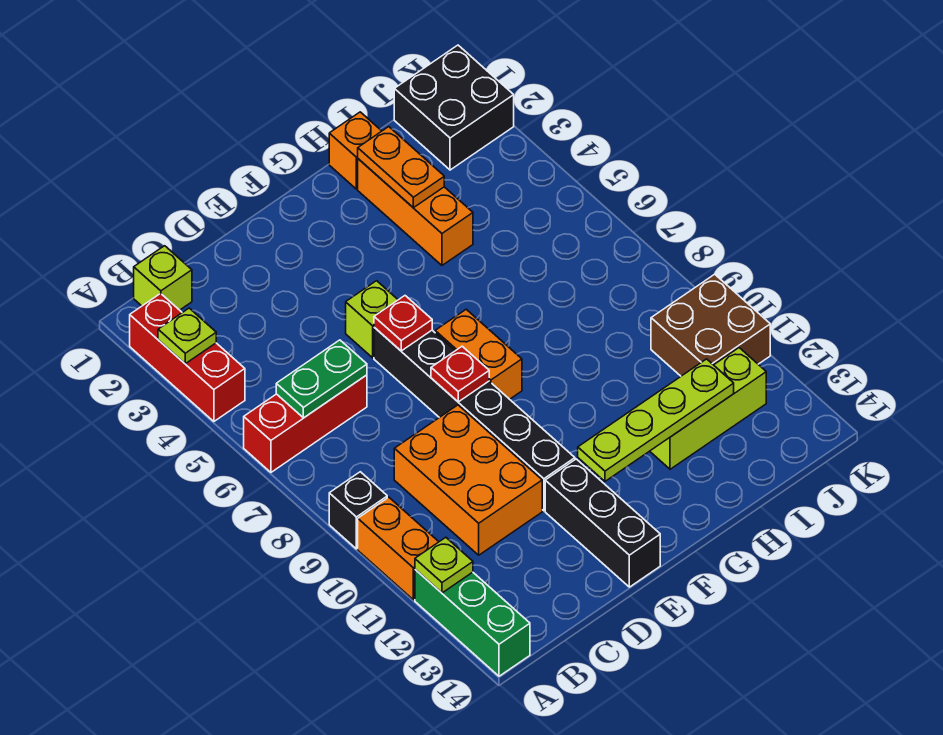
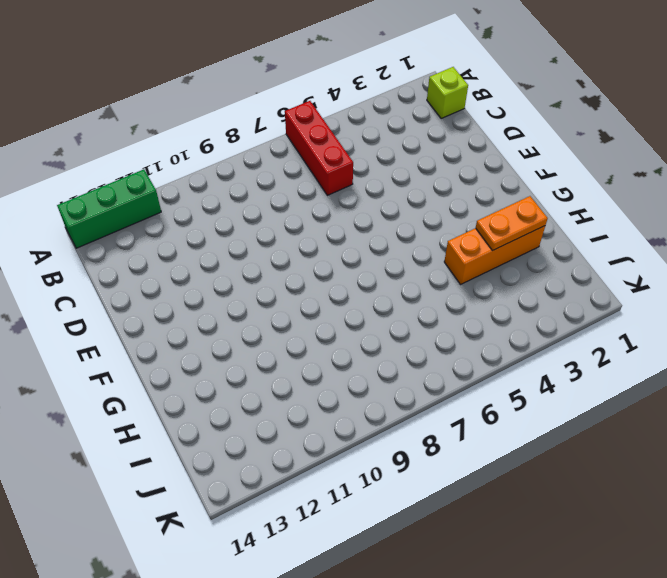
none -> red brick A2:A4 level 1
none -> black brick A9 level 1
none -> orange brick A10:A11 level 1

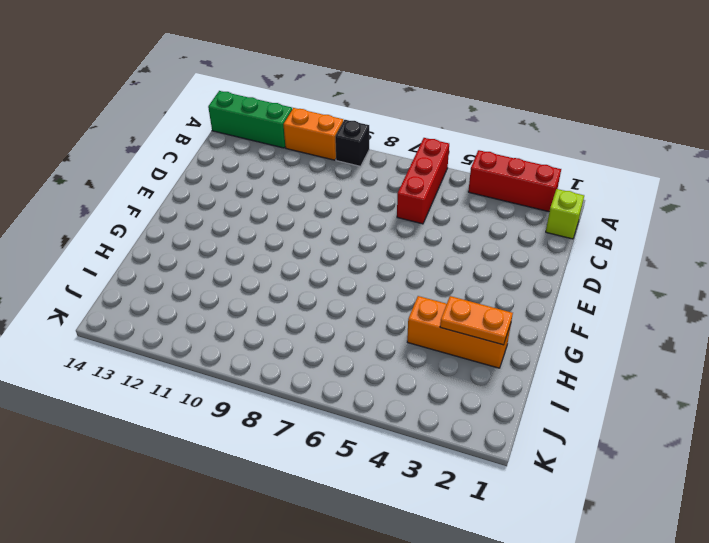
none -> orange brick C9:D11 level 1
none -> lime brick E5 level 1
none -> black brick E6:E11 level 1

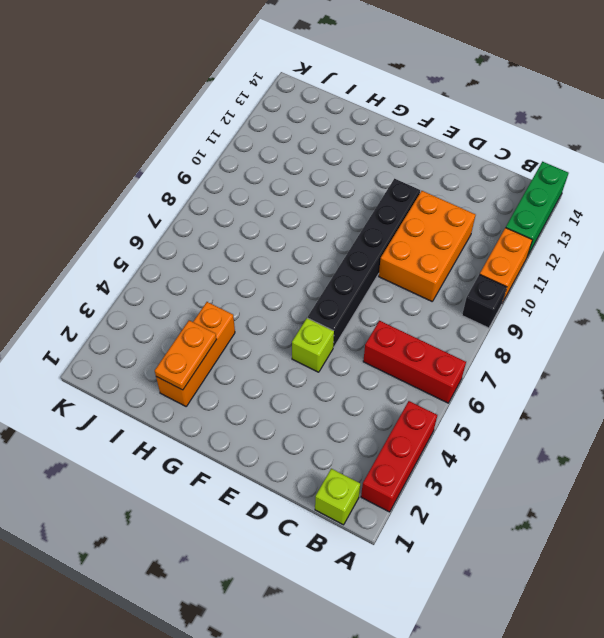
none -> black brick E12:E14 level 1
none -> orange brick F7:F8 level 1
none -> orange brick H1 level 1

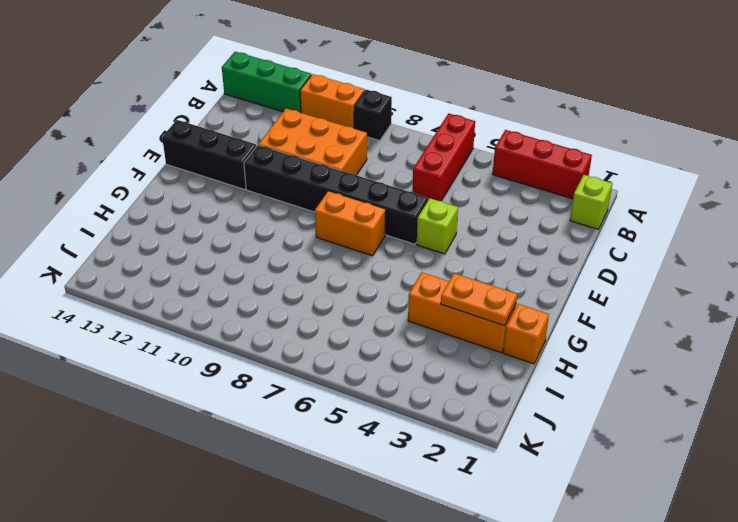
none -> lime brick H12:J12 level 1
none -> black brick J1:K2 level 1
none -> brown brick J10:K11 level 1

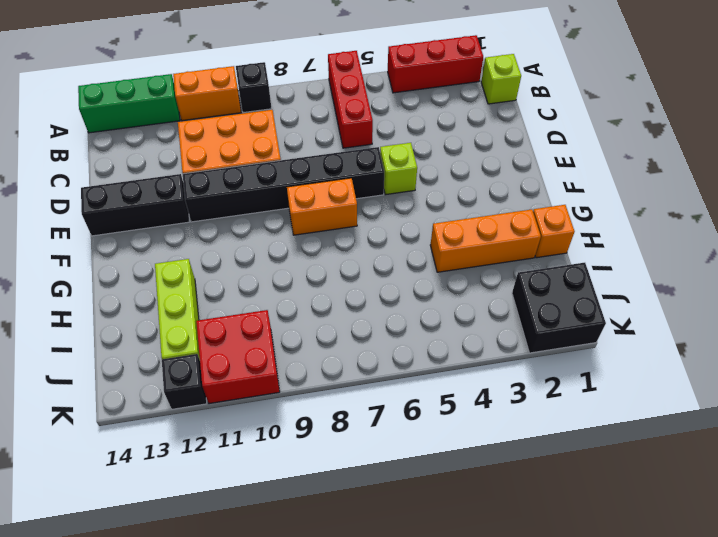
red brick J10:K11 level 1 -> brown brick J10:K11 level 1
black brick K12 level 1 -> none
none -> lime plate A3 level 2
none -> lime plate A12 level 2
none -> green plate B6:C6 level 2

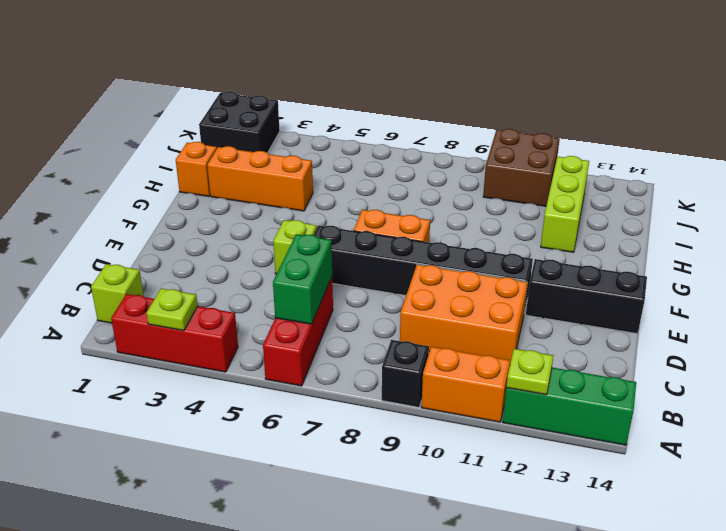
green brick B6:C6 level 2 -> green plate B6:C6 level 2
none -> red plate E6 level 2
none -> red plate E8 level 2
none -> lime plate F12:I12 level 2

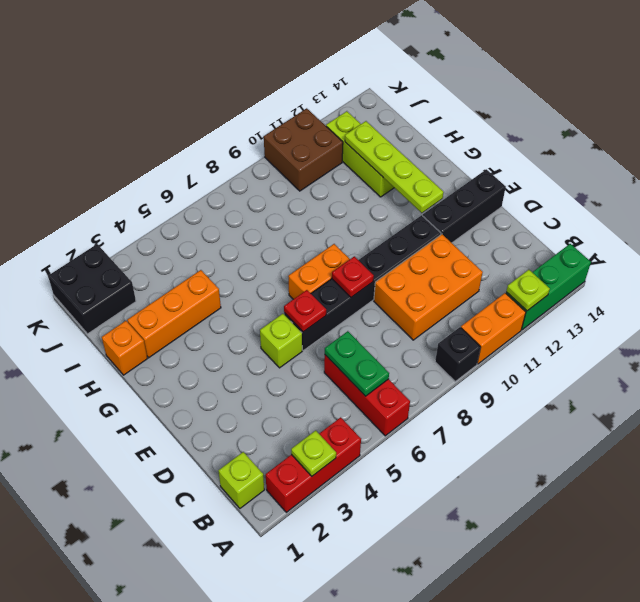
none -> orange plate H2:H3 level 2

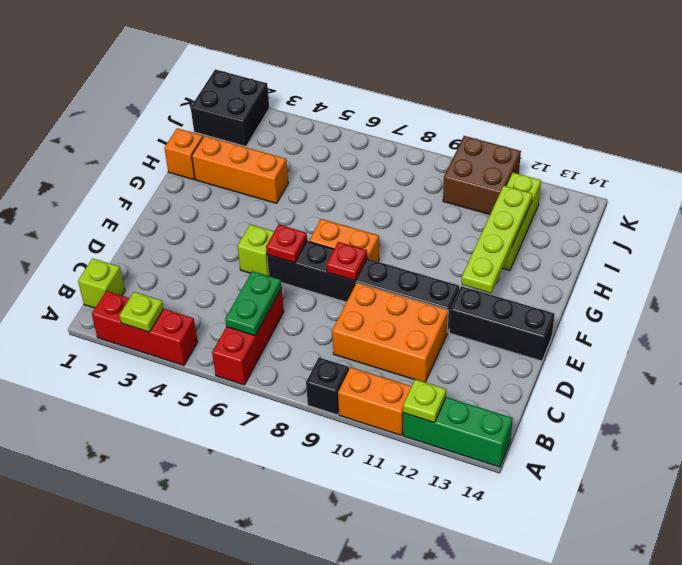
none -> orange plate H2:H3 level 2

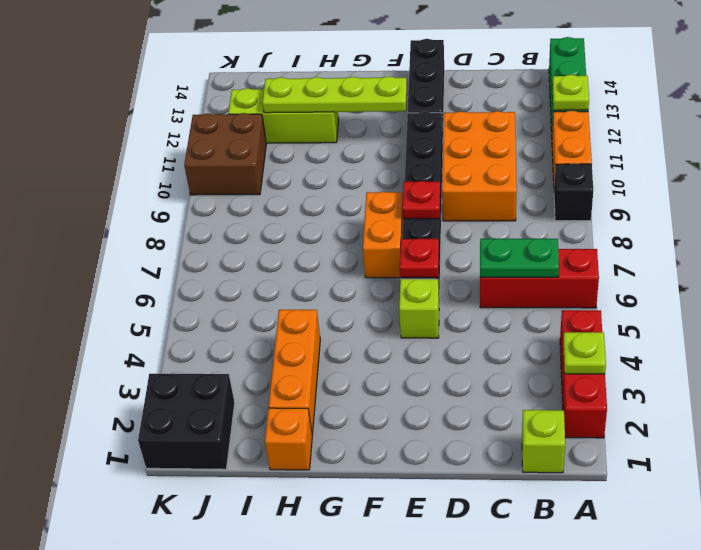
none -> orange plate H2:H3 level 2

